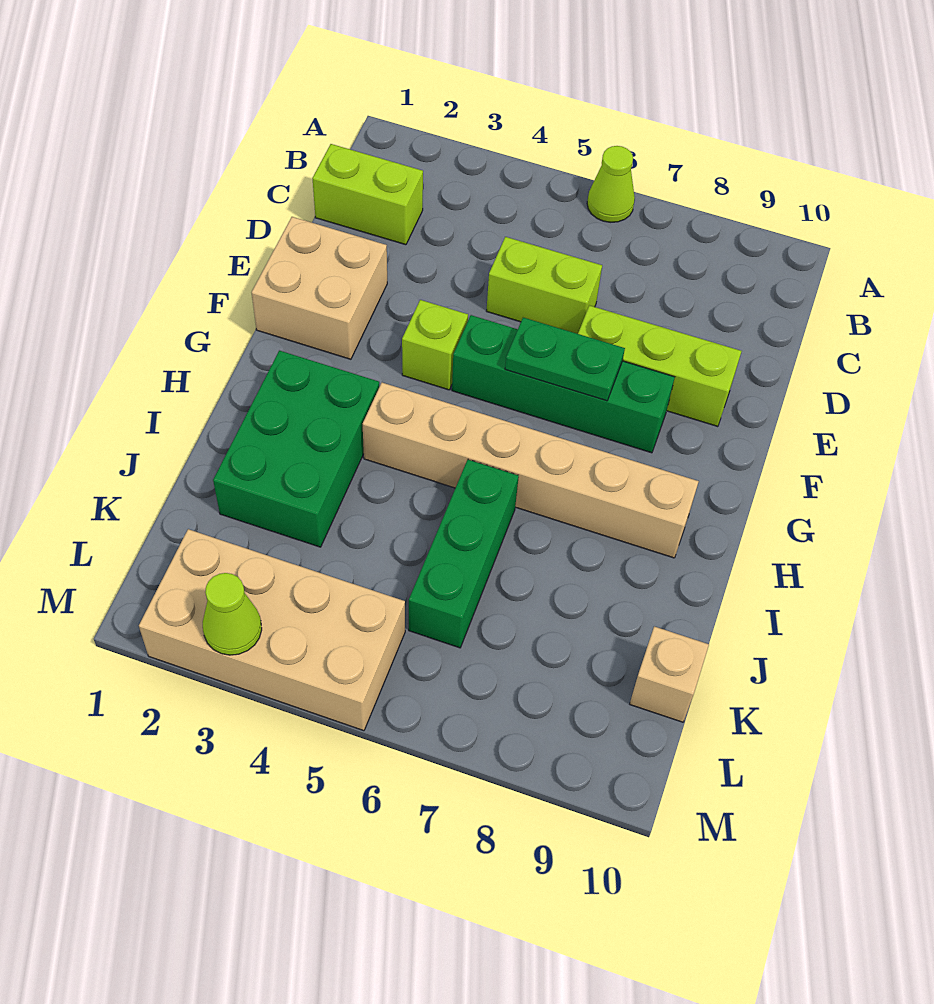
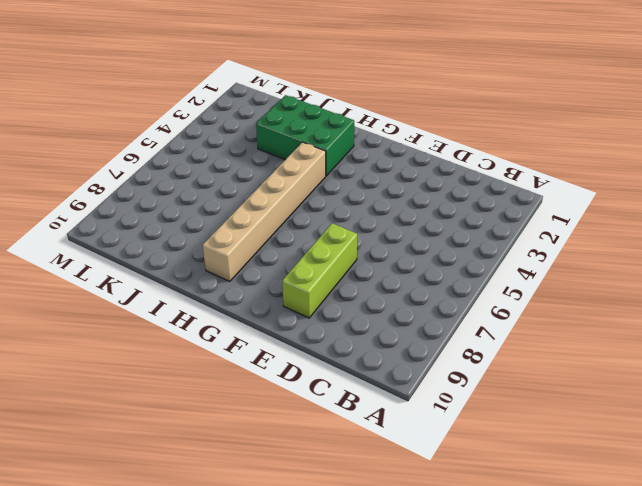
none -> lime cone A6 level 1
none -> lime brick C1:C2 level 1
none -> lime brick D5:D6 level 1

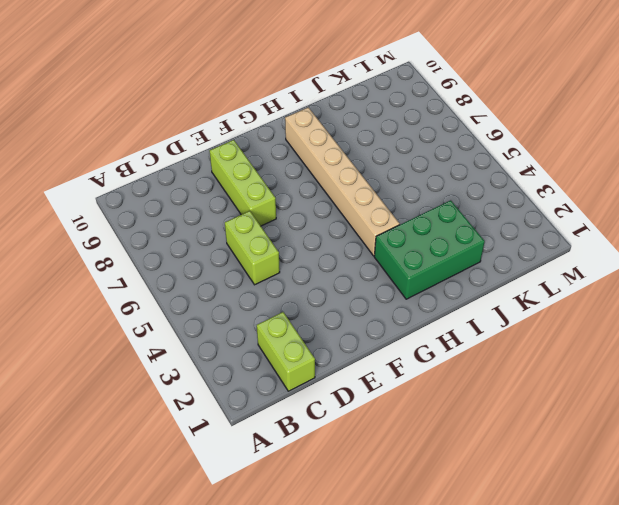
none -> lime cone A6 level 1
none -> tan brick E1:F2 level 1
none -> lime brick F4 level 1

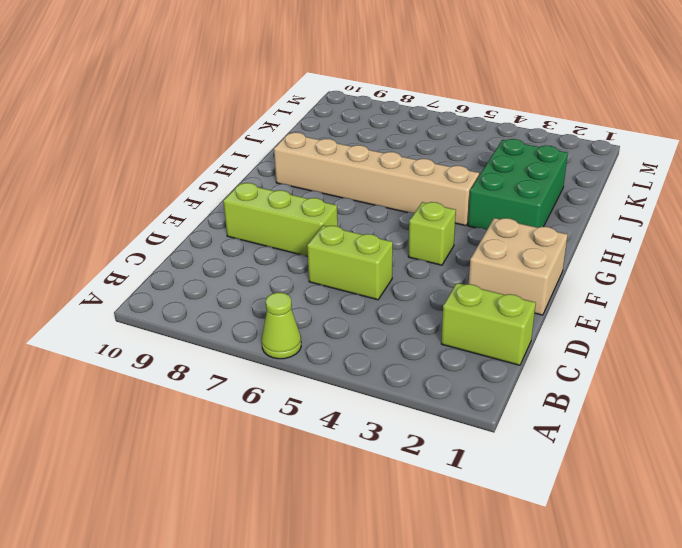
none -> green brick F5:F8 level 1
none -> green brick I6:K6 level 1
none -> tan brick K10 level 1

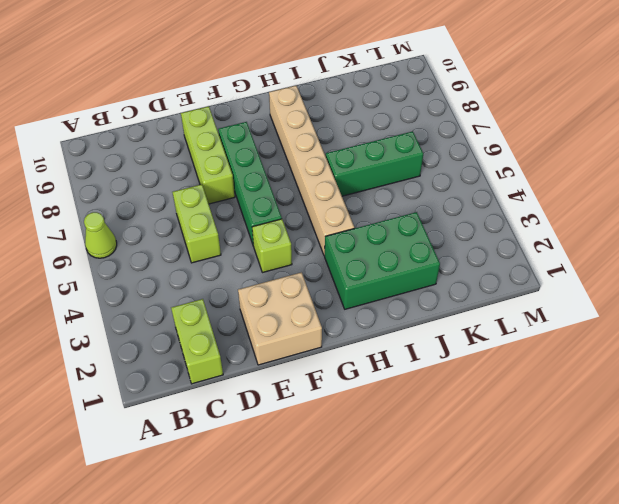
none -> tan brick K10 level 1
none -> tan brick L2:M5 level 1
none -> green plate F6:F7 level 2

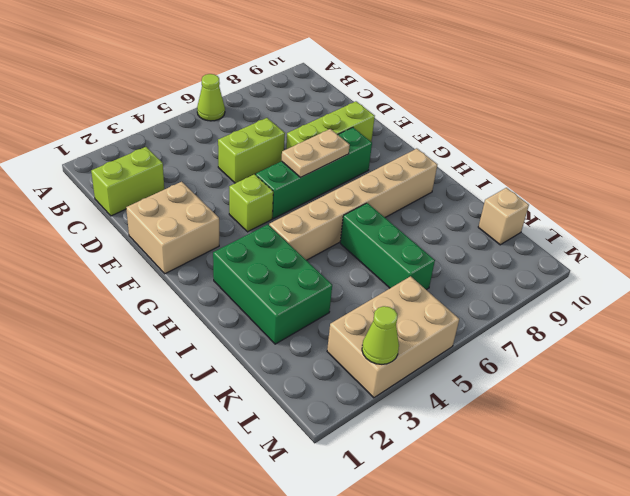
tan plate F6:F7 level 2 -> green plate F6:F7 level 2
tan brick L3:M5 level 1 -> tan brick L2:M5 level 1

